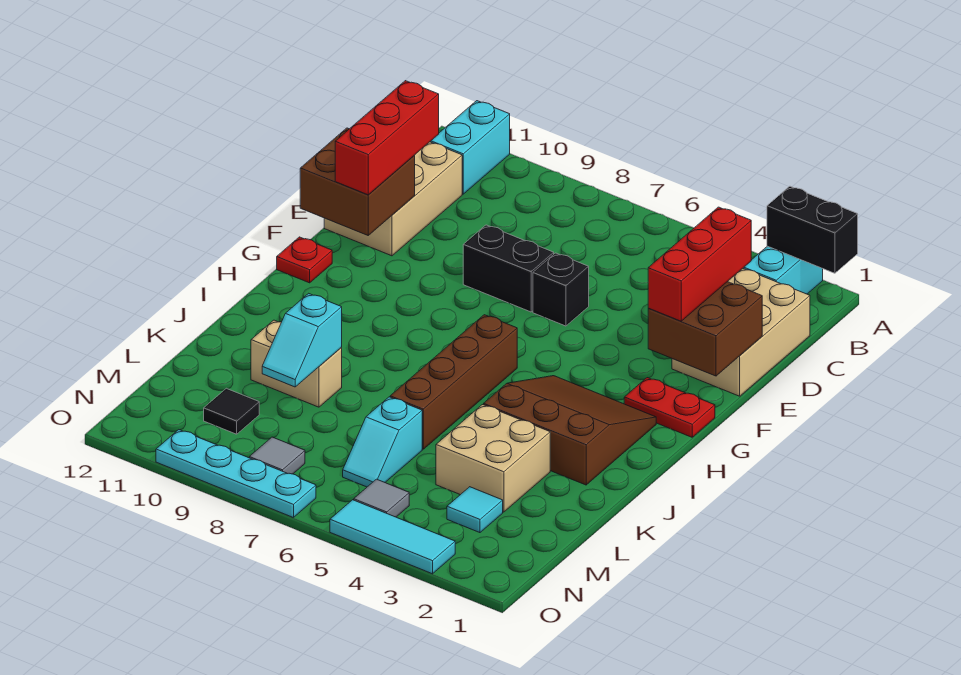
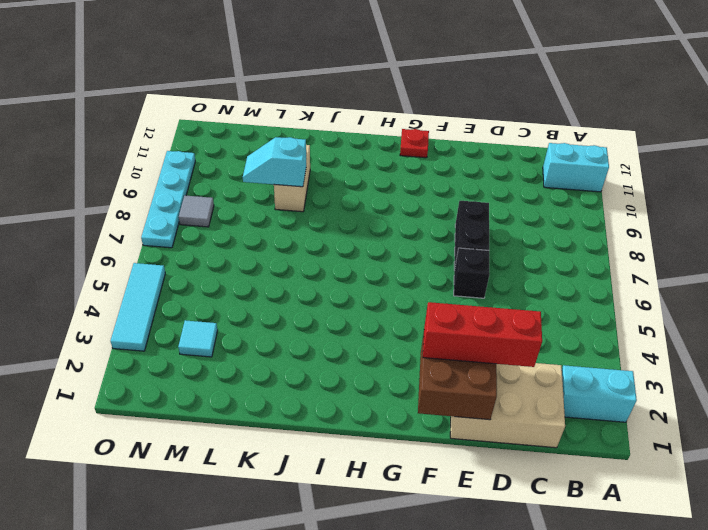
none -> tan brick C11:E12 level 1
none -> red plate G1:G2 level 1
none -> brown slope H2:J4 level 1 top J

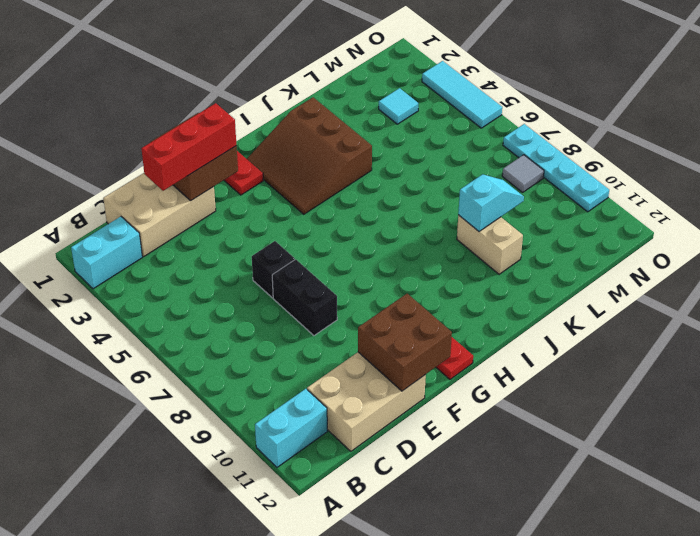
none -> brown brick H6:K6 level 1
none -> tan brick K3:L4 level 1
none -> cyan slope L6:M6 level 1 top L

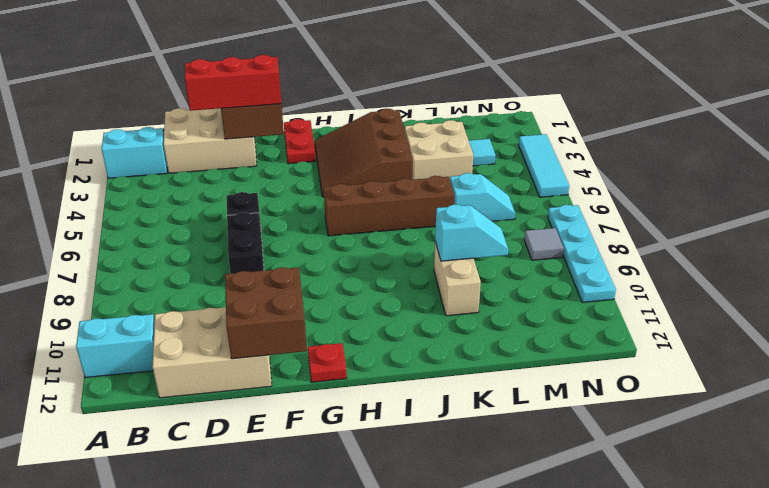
none -> black tile M10 level 1
none -> grey tile N5 level 1
none -> black brick A1:A2 level 2

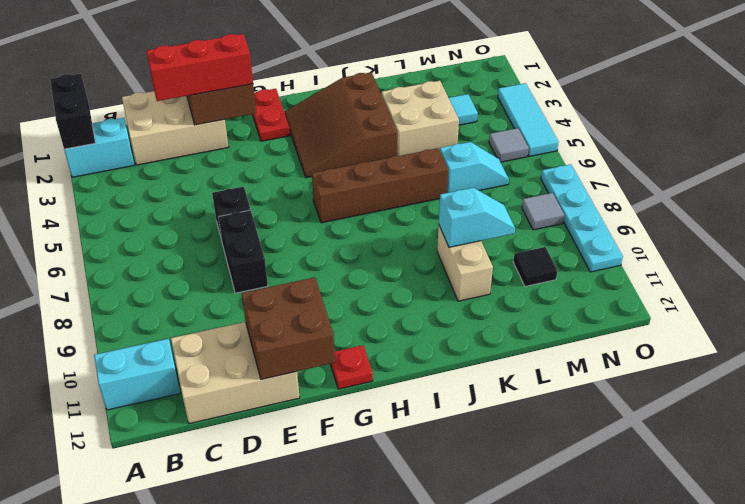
none -> red brick D11:F11 level 3

